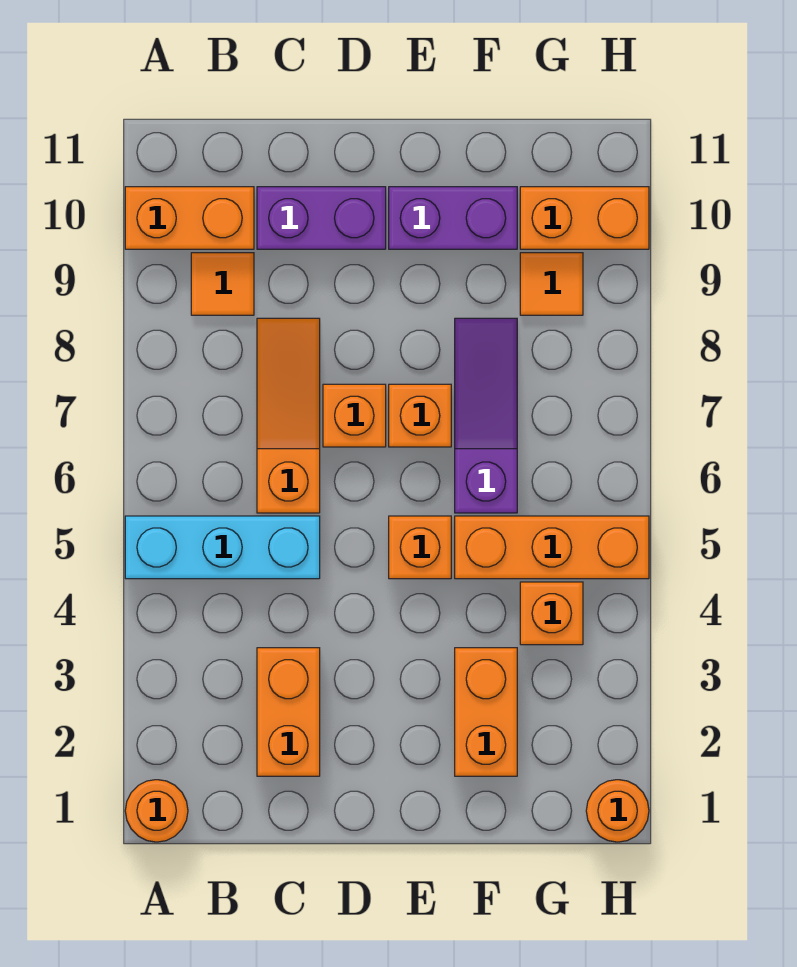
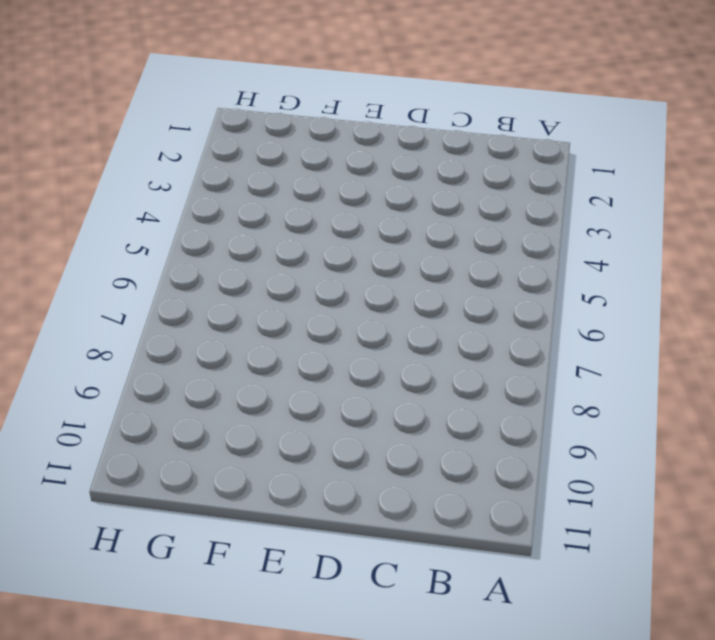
none -> orange round brick A1 level 1
none -> cyan brick A5:C5 level 1
none -> orange brick A10:B10 level 1

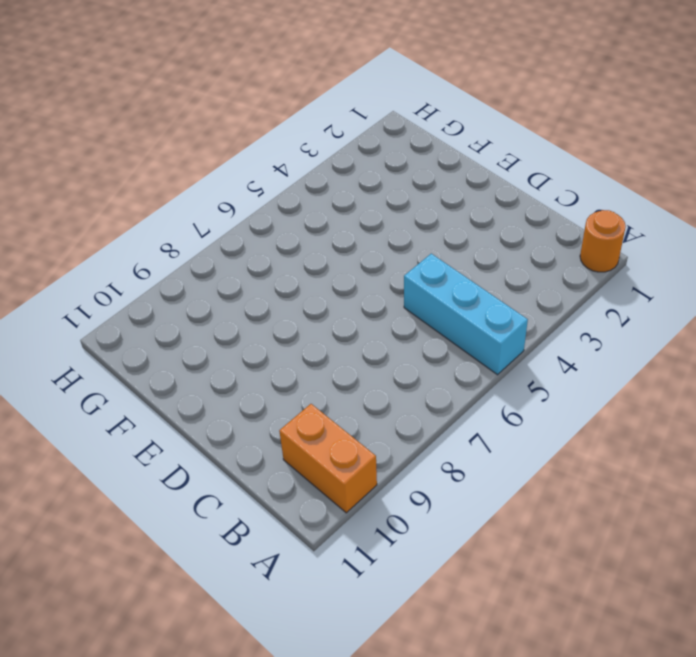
none -> orange tile B9 level 1
none -> orange brick C2:C3 level 1
none -> orange slope C6:C8 level 1 top 6

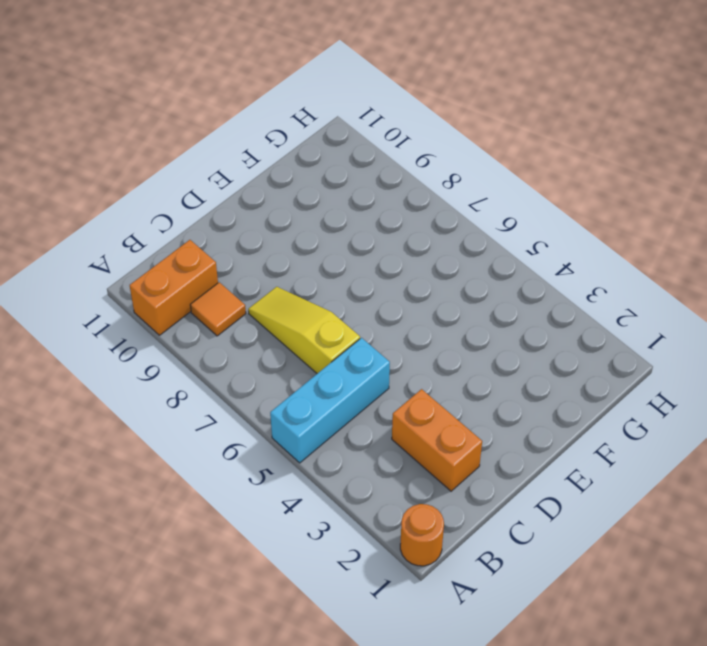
yellow slope C6:C8 level 1 top 6 -> orange slope C6:C8 level 1 top 6
none -> purple brick C10:D10 level 1
none -> orange brick D7 level 1
none -> orange brick E5 level 1

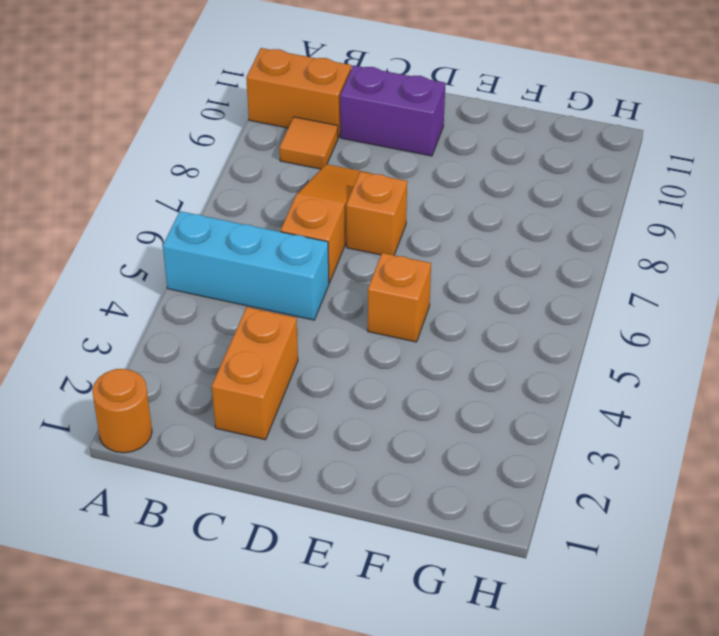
none -> orange brick E7 level 1
none -> purple brick E10:F10 level 1
none -> orange brick F2:F3 level 1

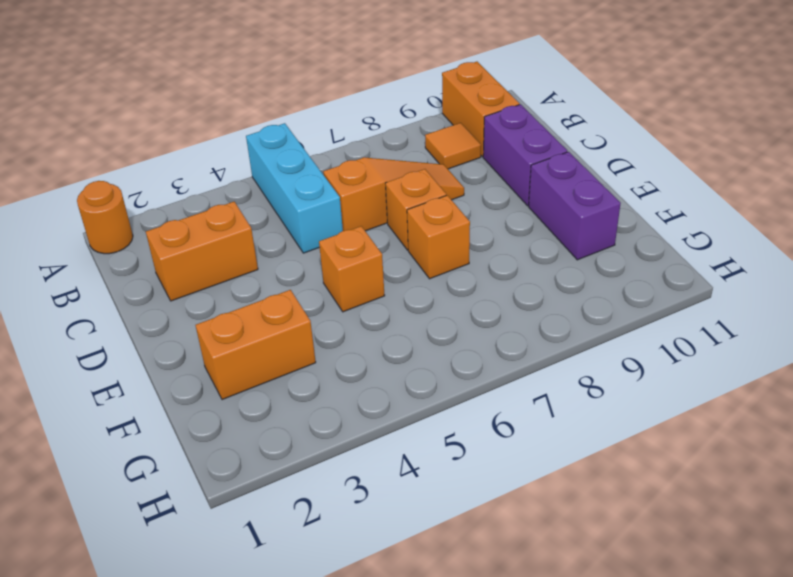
none -> orange brick F5:H5 level 1
none -> purple slope F6:F8 level 1 top 6
none -> orange brick G4 level 1

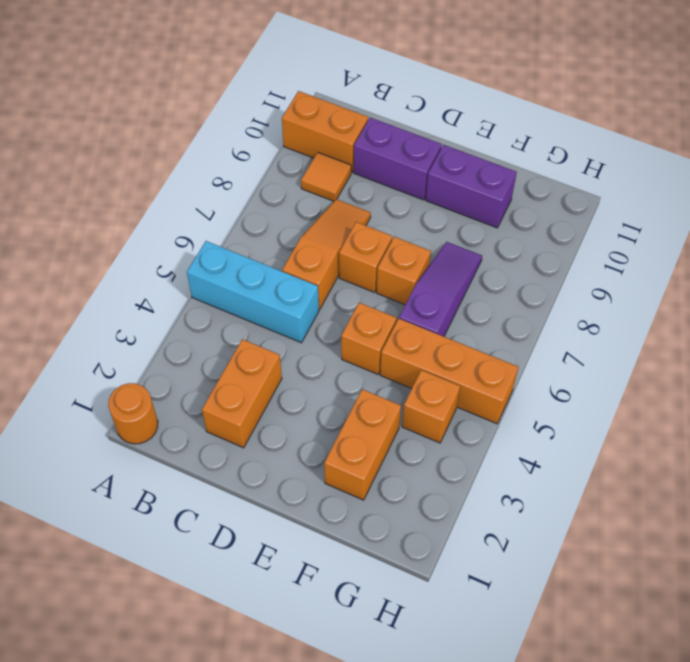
none -> orange tile G9 level 1
none -> orange brick G10:H10 level 1
none -> orange round brick H1 level 1

